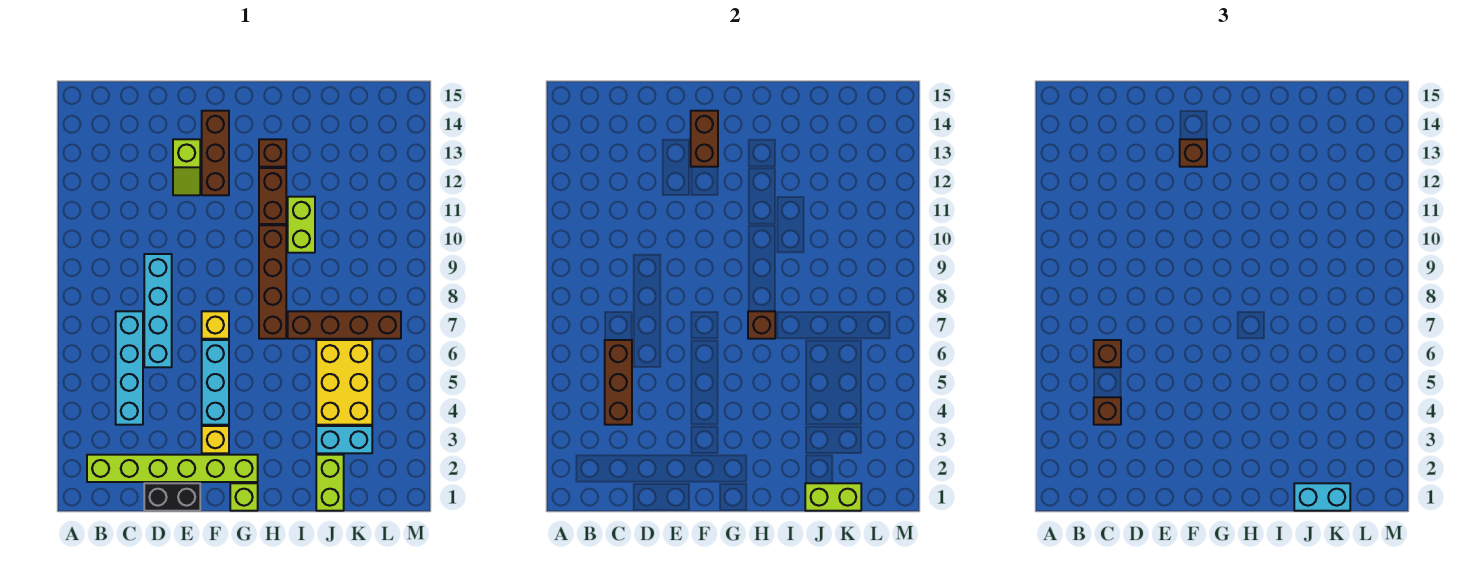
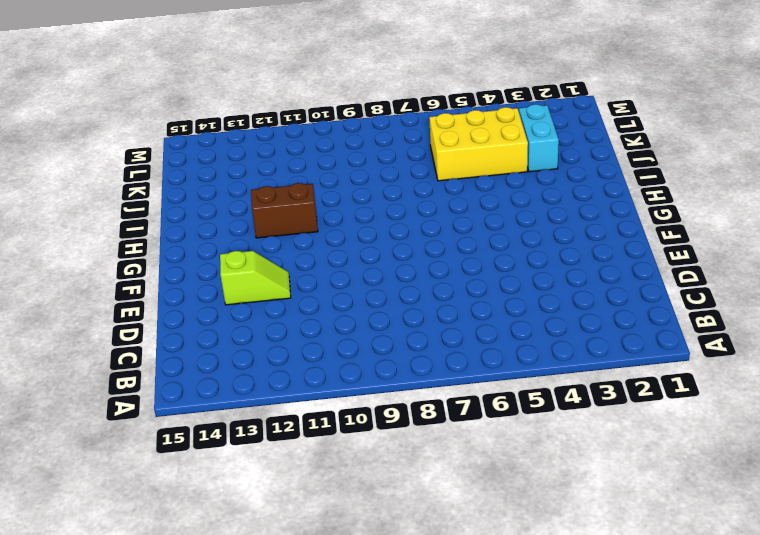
none -> lime brick B2:G2 level 1
none -> cyan brick C4:C7 level 1
none -> black brick D1:E1 level 1

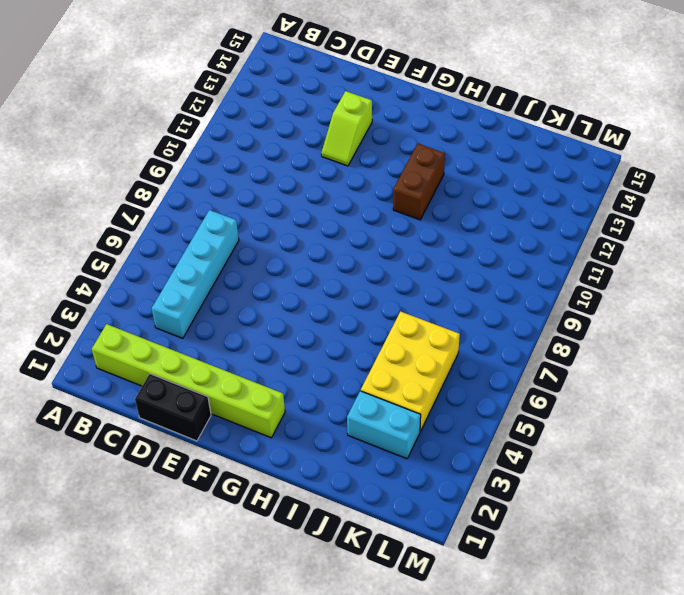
none -> cyan brick D6:D9 level 1
none -> yellow brick F3 level 1
none -> cyan brick F4:F6 level 1

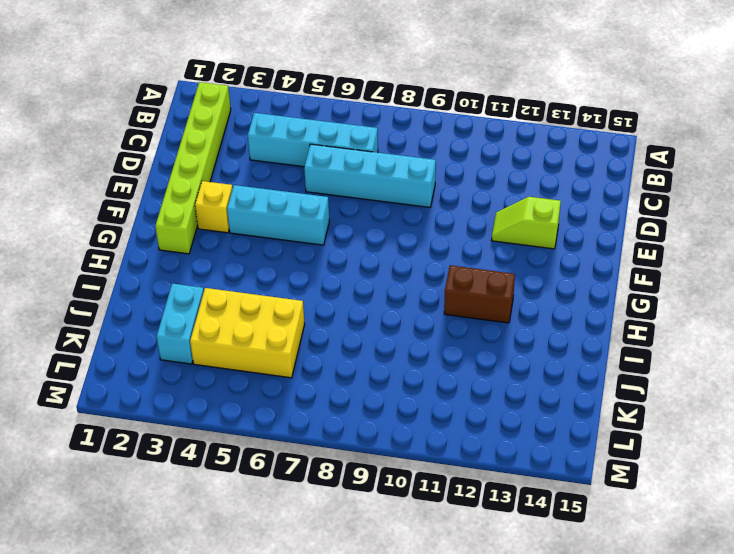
none -> black brick D1:E1 level 1
none -> yellow brick F7 level 1
none -> brown brick F12:F14 level 1

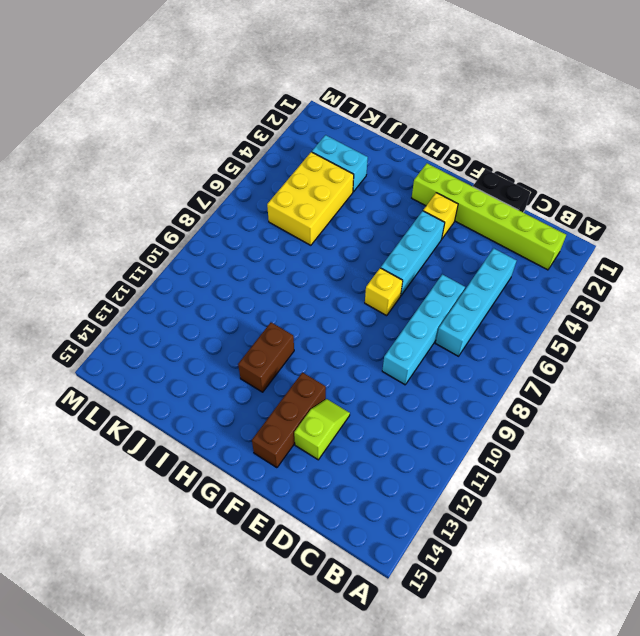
none -> lime brick G1 level 1
none -> brown brick H7:H10 level 1
none -> brown brick H13 level 1

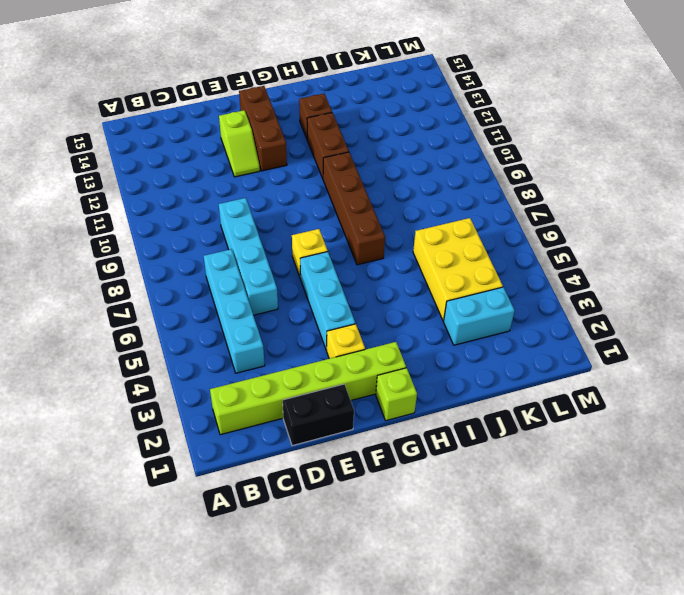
none -> brown brick I7:L7 level 1
none -> lime brick I10:I11 level 1
none -> lime brick J1:J2 level 1

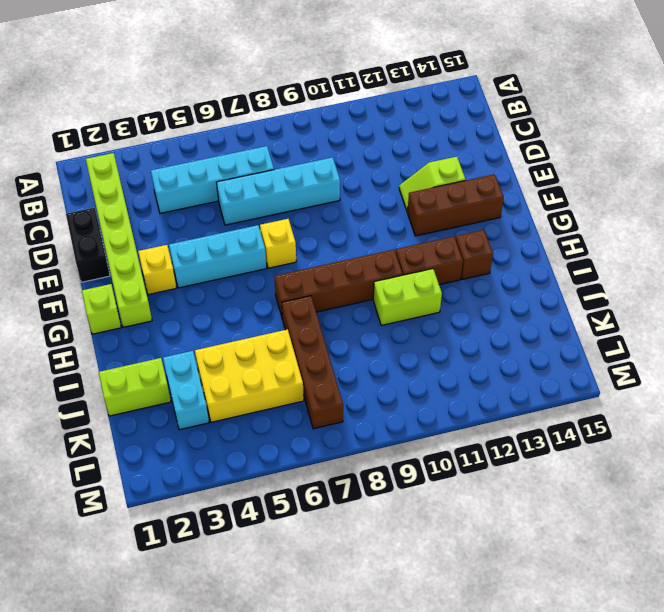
none -> brown brick C4:C6 level 2
none -> brown brick F13:F14 level 2
none -> brown brick H7 level 2

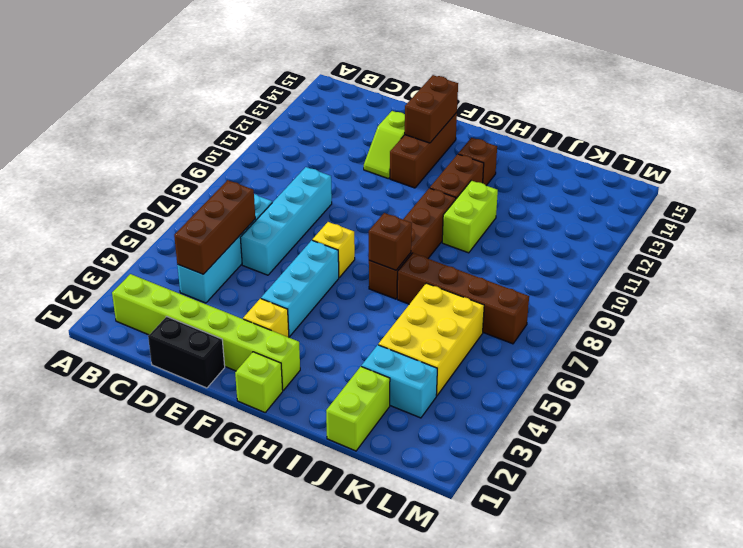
none -> lime brick J1:K1 level 2
none -> brown brick C4 level 3
none -> brown brick C6 level 3

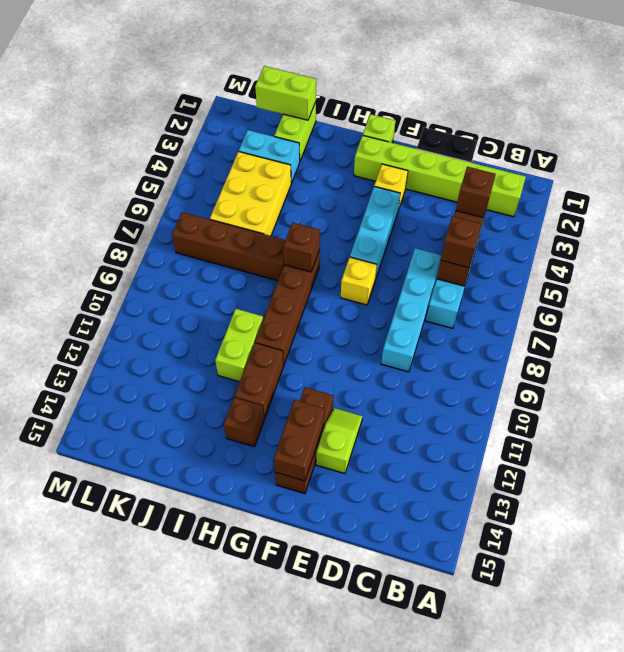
none -> brown brick F13 level 3
none -> cyan brick J1:K1 level 3

